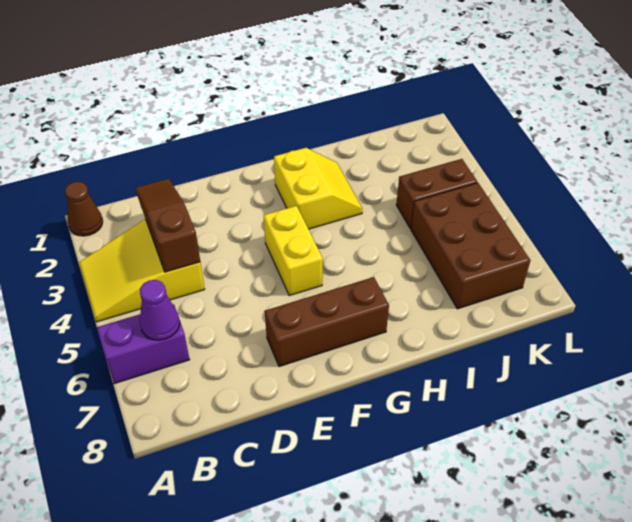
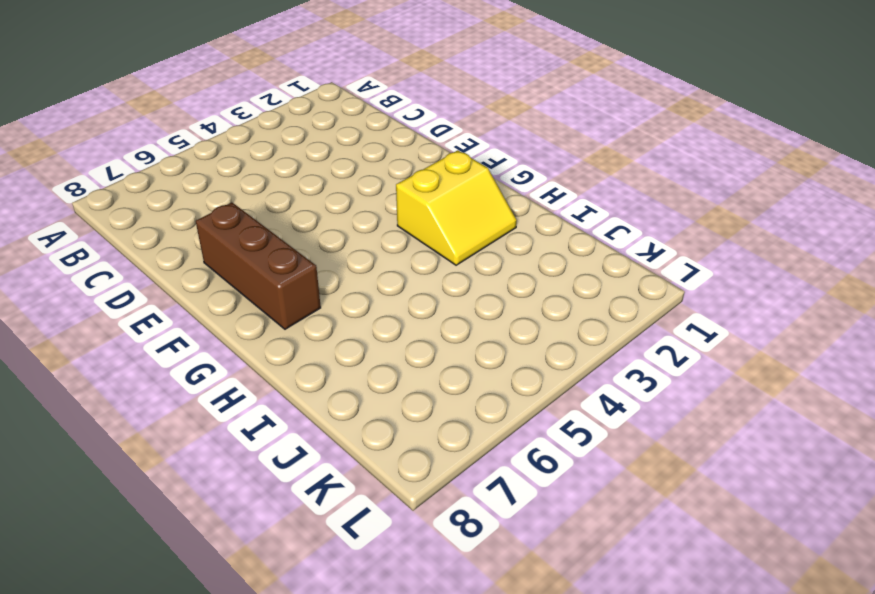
none -> brown cone A1 level 1
none -> yellow slope A3:C4 level 1 top C

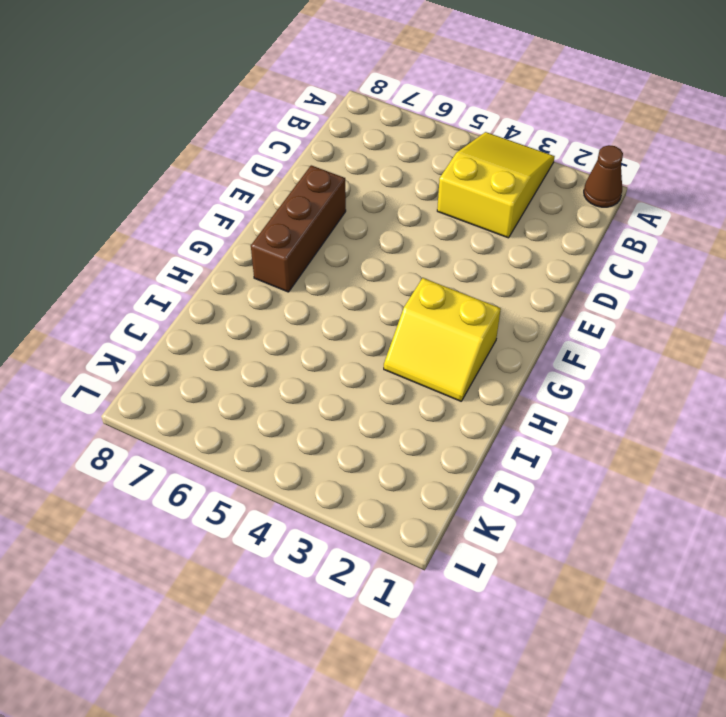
none -> purple brick A6:B6 level 1
none -> yellow brick F4:F5 level 1

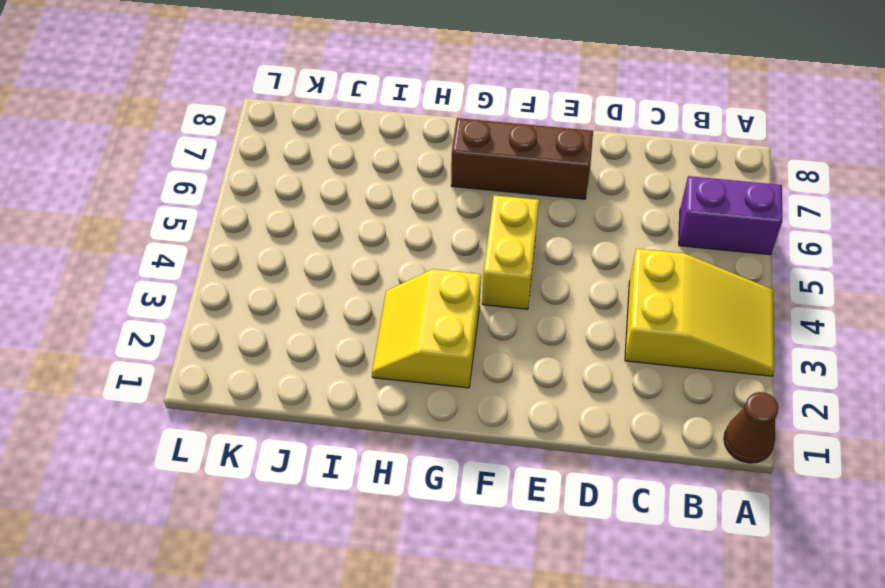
none -> brown brick J4:K4 level 1
none -> brown brick J5:K7 level 1

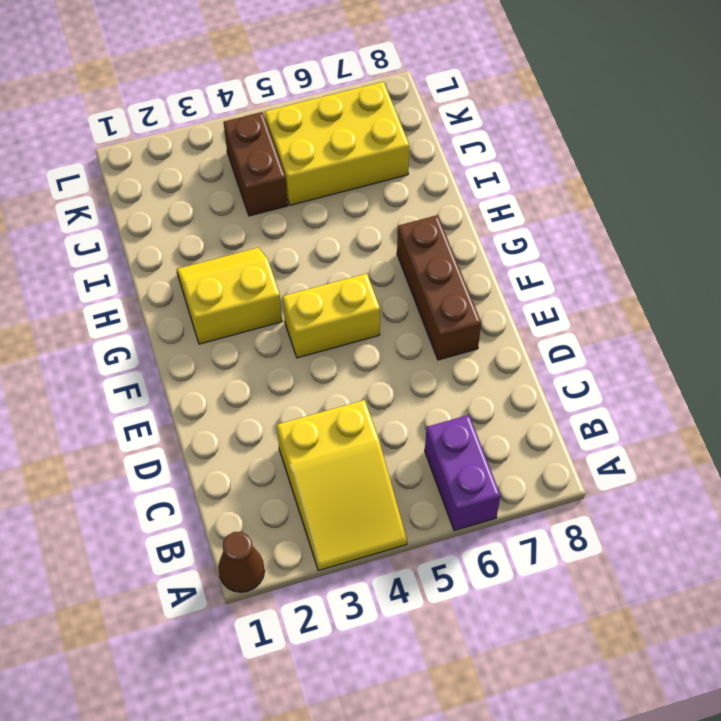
yellow brick J5:K7 level 1 -> brown brick J5:K7 level 1
none -> purple cone B6 level 2
none -> brown slope C2:C4 level 2 top 4

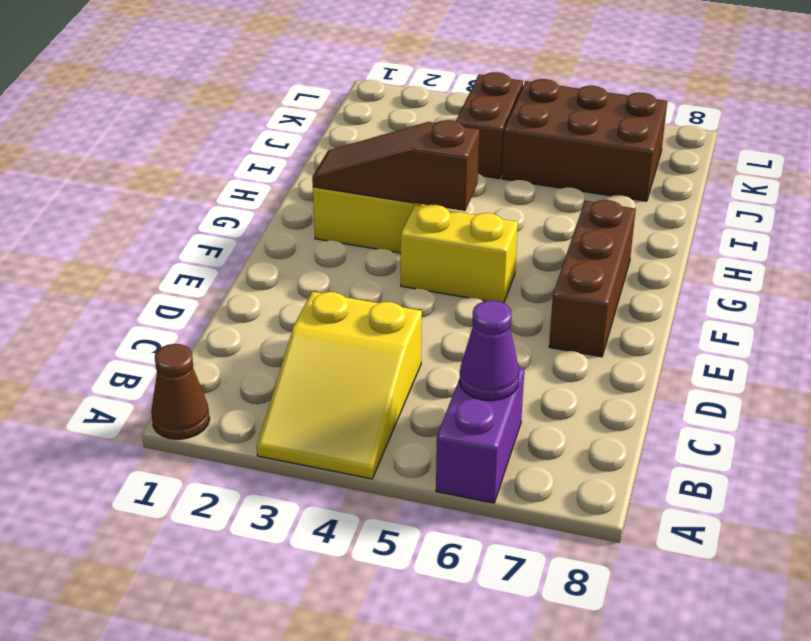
brown slope G2:G4 level 2 top 4 -> brown slope C2:C4 level 2 top 4

